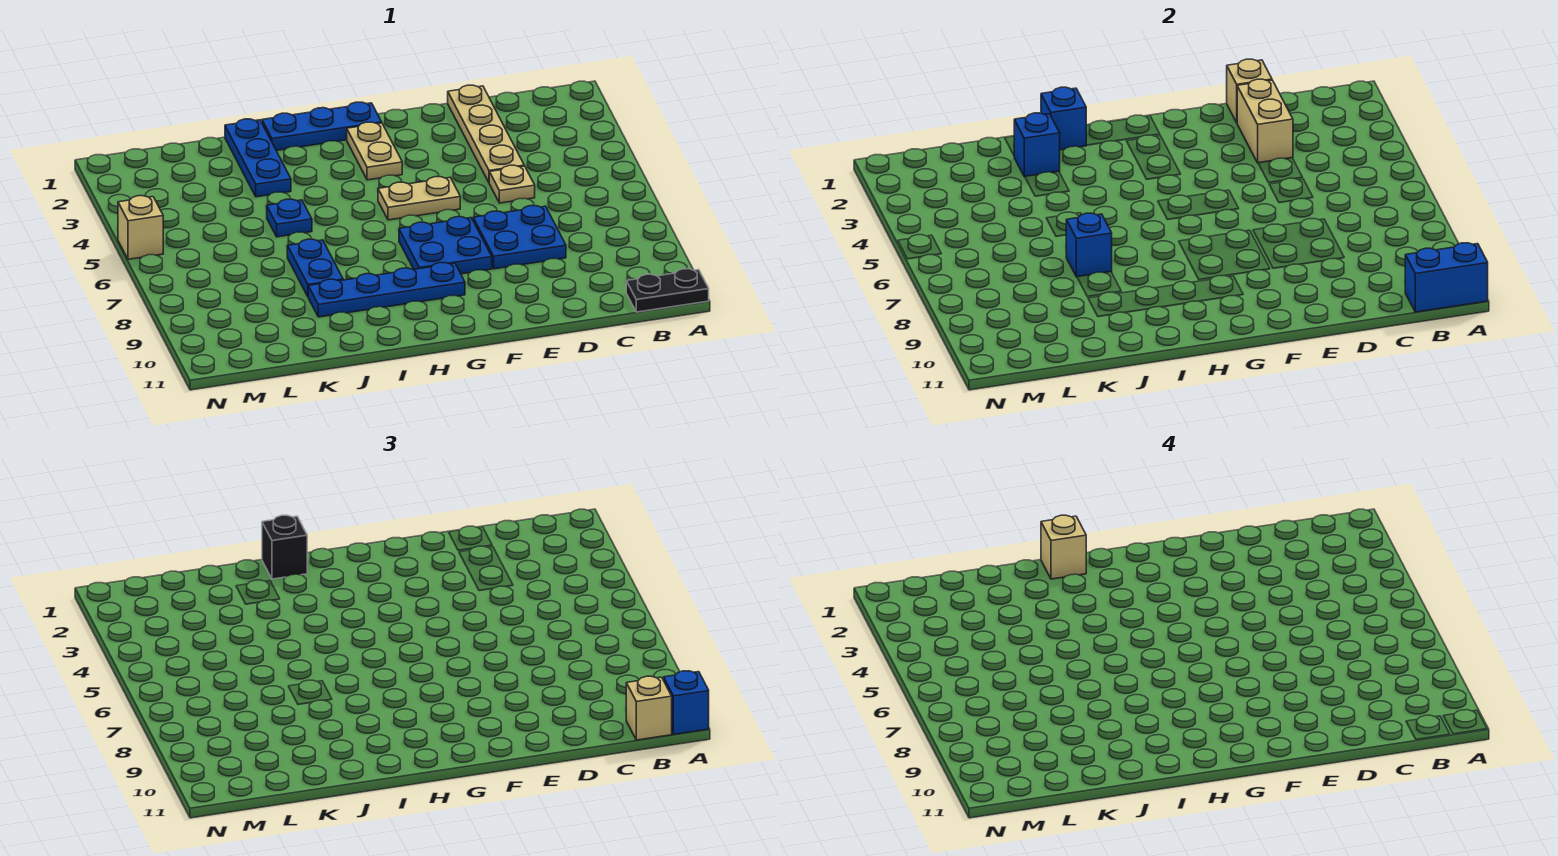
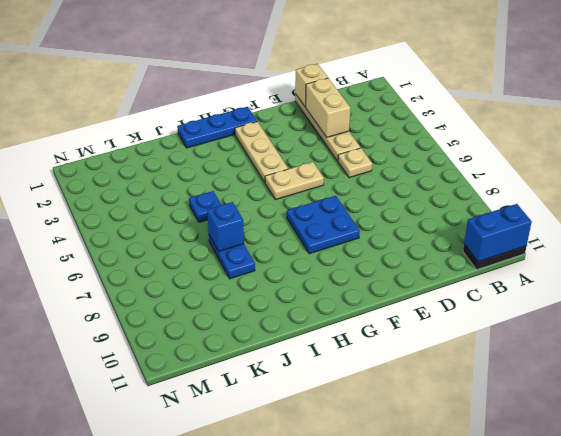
tan plate G2:G4 level 1 -> tan plate G2:G3 level 1
none -> blue plate D7:E8 level 1
none -> blue plate G9:J9 level 1
none -> blue plate J1:J3 level 1

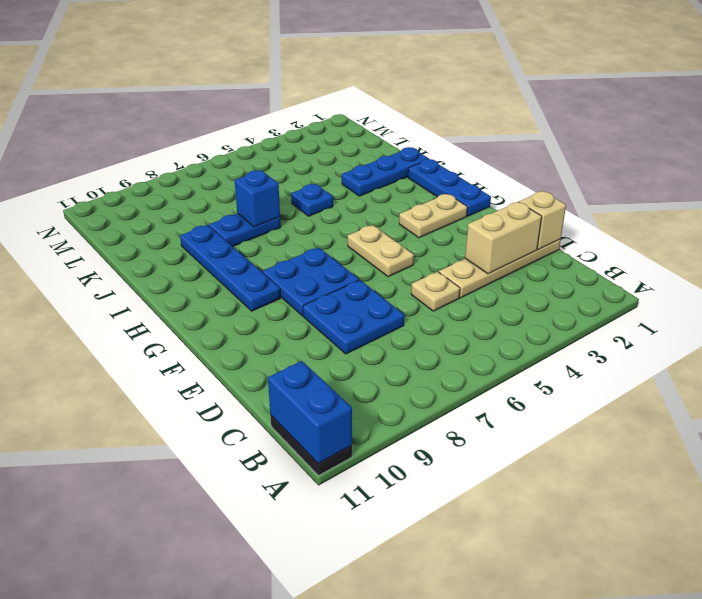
none -> tan brick N5 level 1
none -> blue brick I1 level 2
none -> blue brick J2 level 2

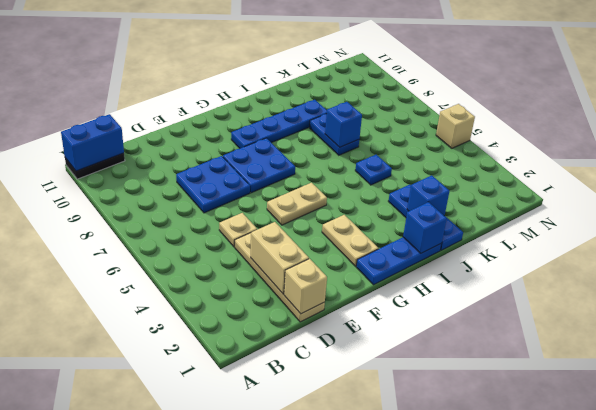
none -> blue brick A11 level 3
none -> tan brick B11 level 3
none -> black brick I1 level 3

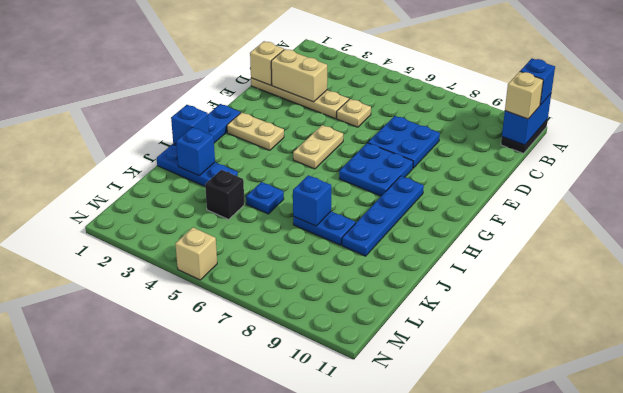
black brick K4 level 1 -> black brick I1 level 3
none -> tan brick I1 level 4

